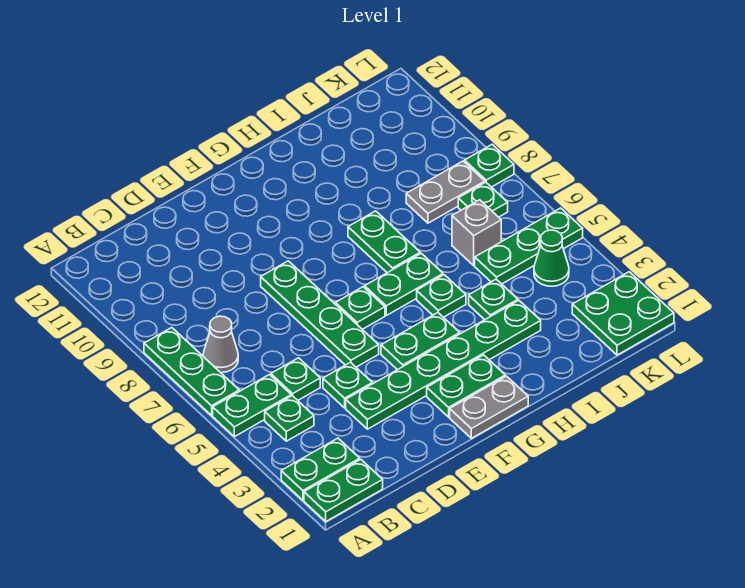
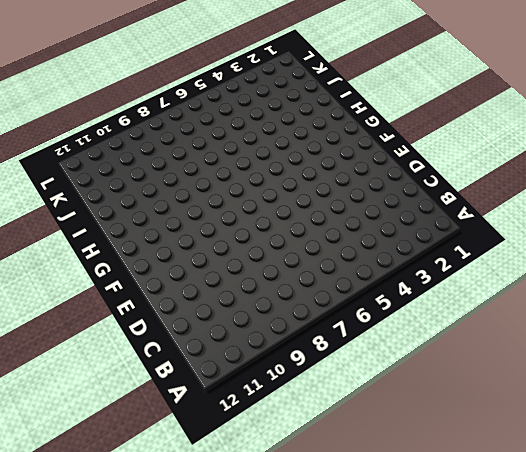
none -> green plate A1:B1 level 1
none -> green plate A2:B2 level 1
none -> green plate A5:B5 level 1

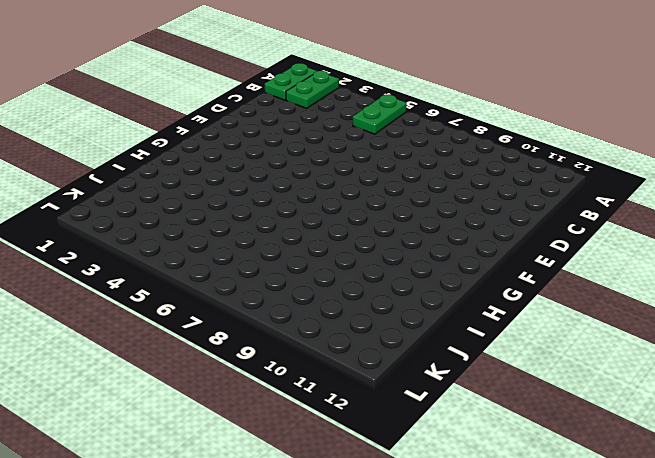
none -> green plate A6:A8 level 1
none -> green plate B4 level 1
none -> grey cone B7 level 1

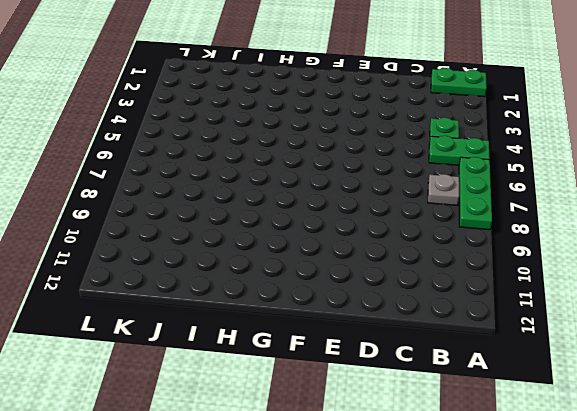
grey plate B7 level 1 -> grey cone B7 level 1
none -> green plate A2:B2 level 1
none -> green plate C5 level 1
none -> green plate D3:I3 level 1

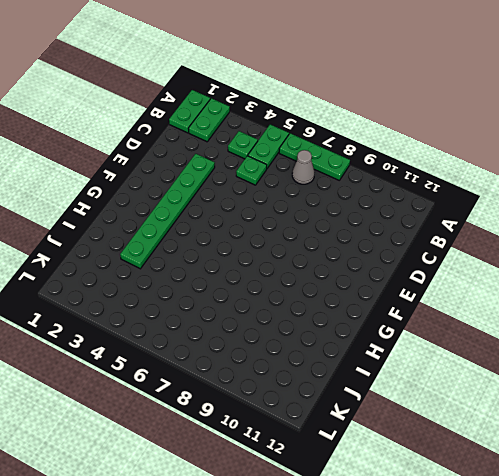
none -> green plate D4 level 1
none -> green plate E5:E8 level 1
none -> grey plate F1:G1 level 1

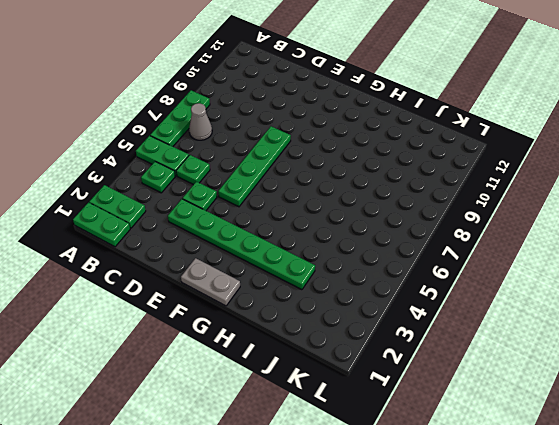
none -> green plate F2:G2 level 1
none -> green plate F4:G4 level 1
none -> green plate F6 level 1

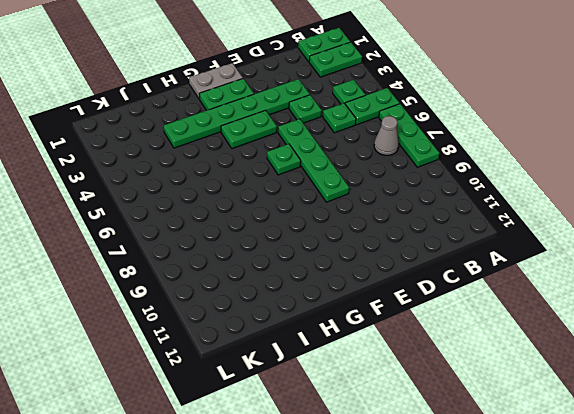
none -> green plate G6:H6 level 1
none -> green plate H5 level 1
none -> green plate H7:H8 level 1

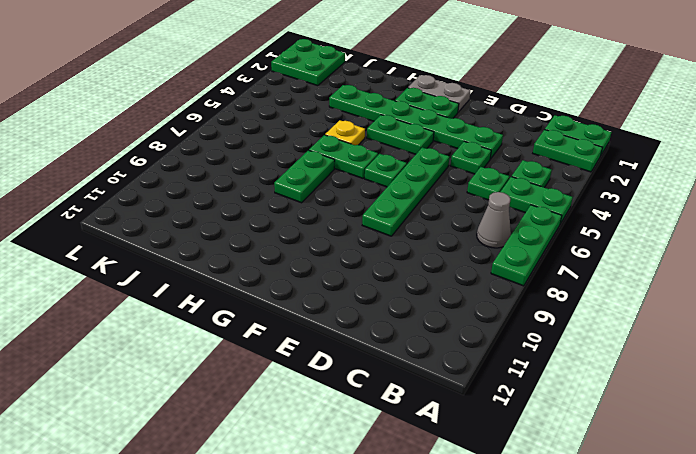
yellow plate H5 level 1 -> green plate H5 level 1
none -> green plate I4 level 1
none -> green plate J5:L5 level 1
none -> grey brick J6 level 1

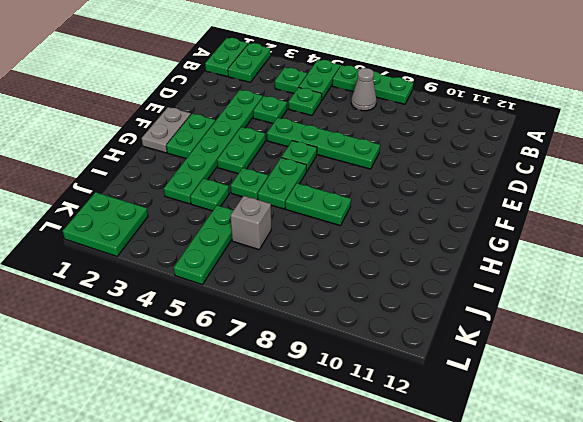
none -> grey plate J8:K8 level 1
none -> green cone K4 level 1
none -> green plate K7 level 1

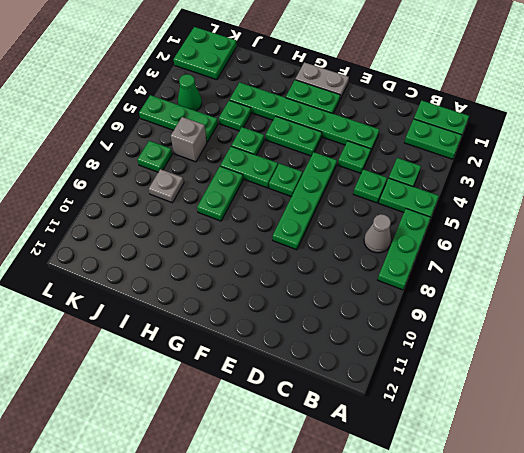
grey plate J8 level 1 -> grey plate J8:K8 level 1
none -> green plate L8 level 1

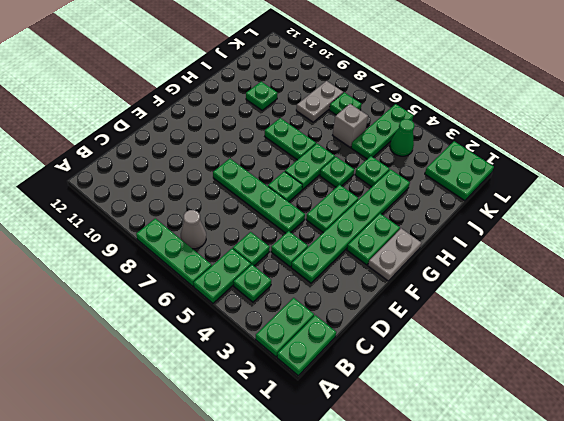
green plate I10 level 1 -> green plate L8 level 1

